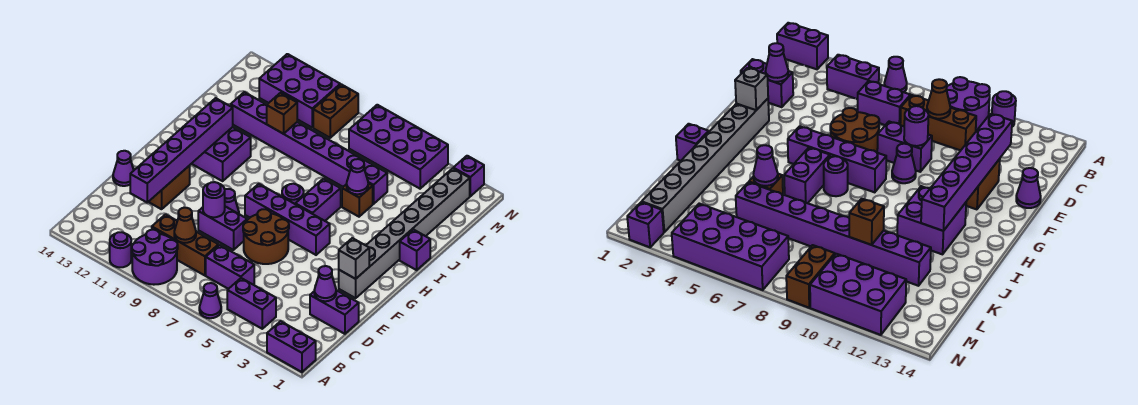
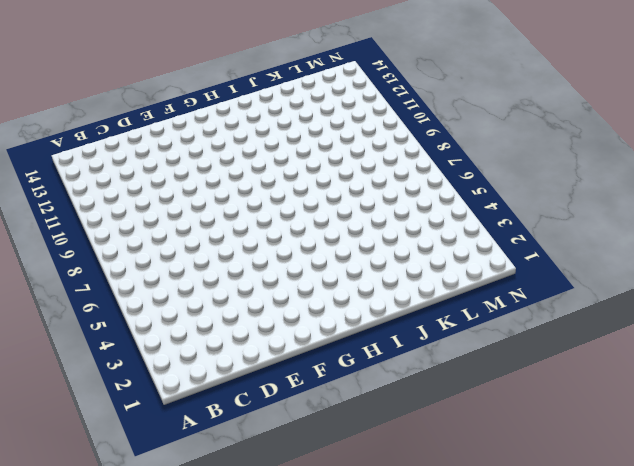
none -> purple brick A1:A2 level 1
none -> purple cone A6 level 1
none -> purple round brick A9:B10 level 1
none -> purple round brick A11 level 1

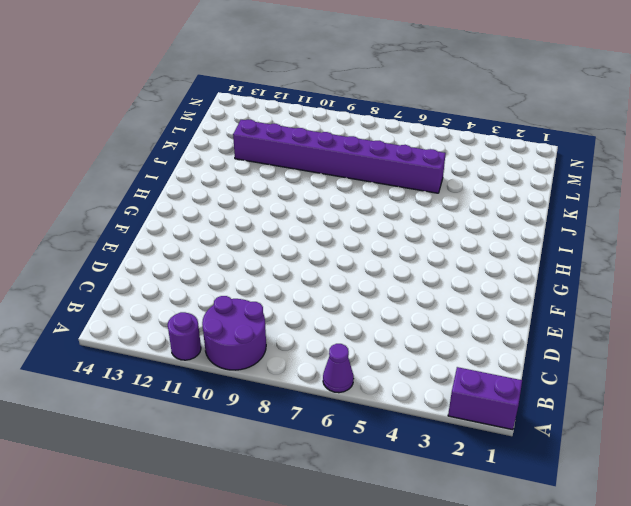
none -> purple brick B4:B5 level 1
none -> purple brick C6:C7 level 1
none -> brown brick C8:C10 level 1
none -> purple brick D1:D2 level 1

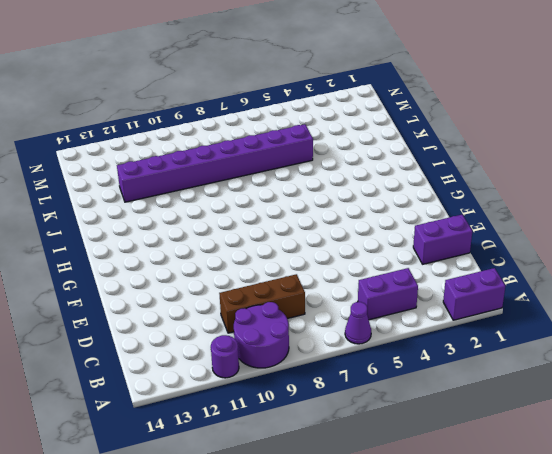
none -> purple brick C6:C7 level 1
none -> brown round brick E6:F7 level 1
none -> purple brick E8:E9 level 1
none -> brown brick E12:F12 level 1

